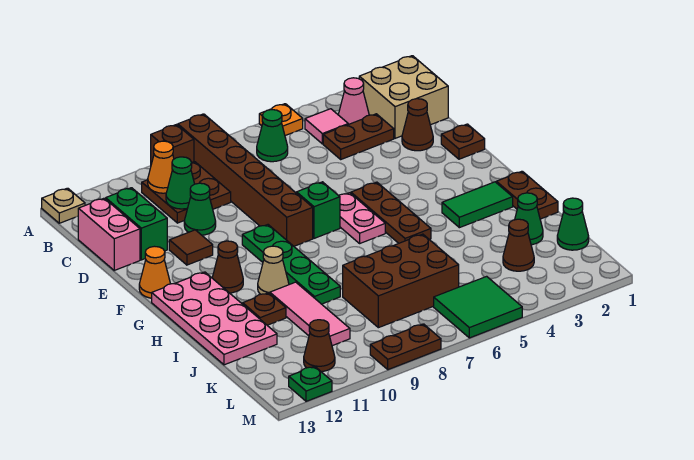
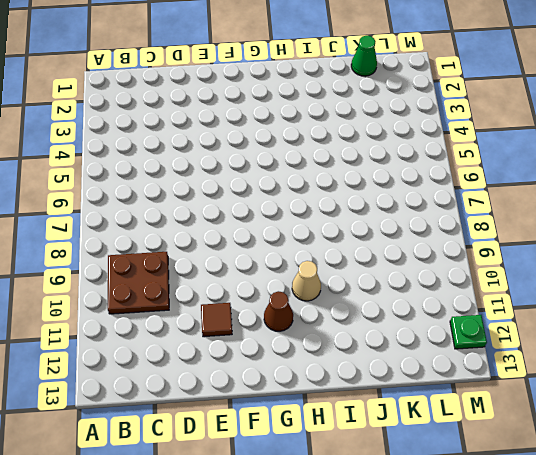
none -> orange plate A5 level 1
none -> brown brick A8:F8 level 1
none -> brown brick A9 level 1
none -> tan plate A13 level 1

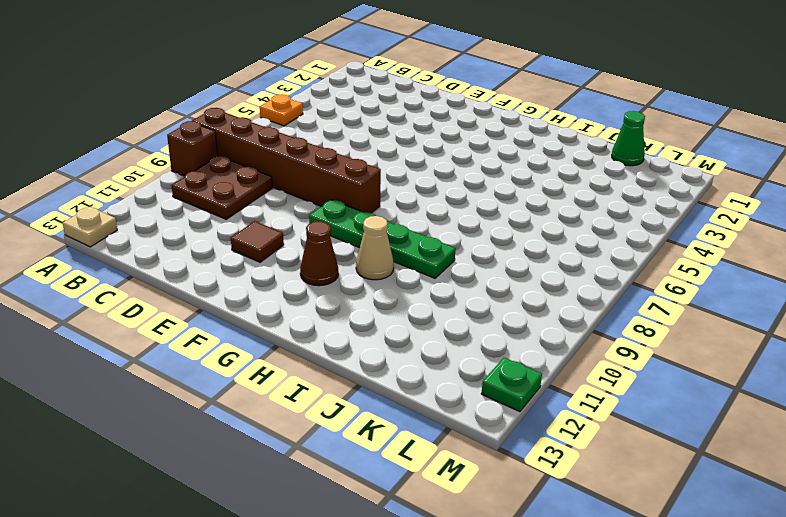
none -> tan brick B1:C2 level 1
none -> pink cone B3 level 1
none -> pink tile B4 level 1
none -> green cone B6 level 1

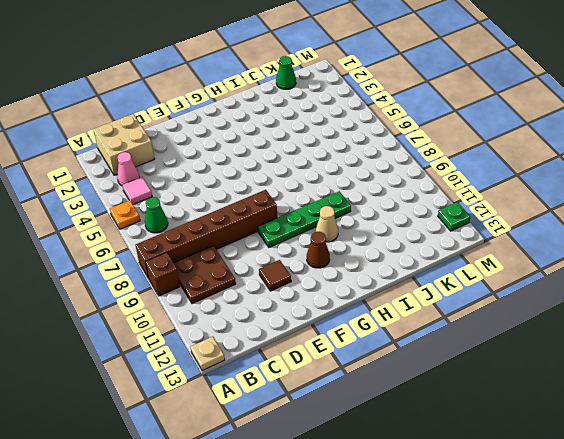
none -> brown plate C3:C4 level 1
none -> green brick C12:D12 level 1
none -> pink brick C13:D13 level 1
none -> brown cone D2 level 1

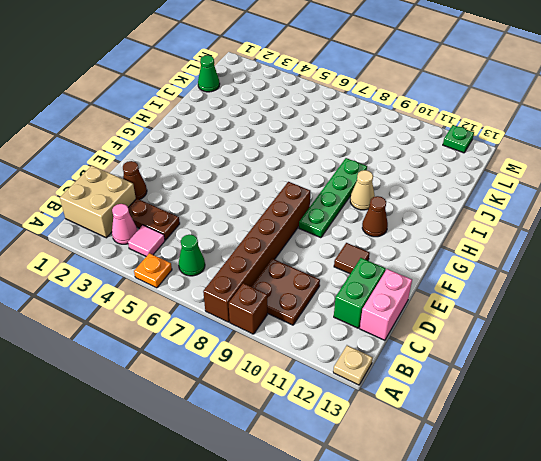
none -> green cone D10 level 1
none -> brown plate E1 level 1
none -> brown plate F5:H5 level 1
none -> pink plate F6:G6 level 1

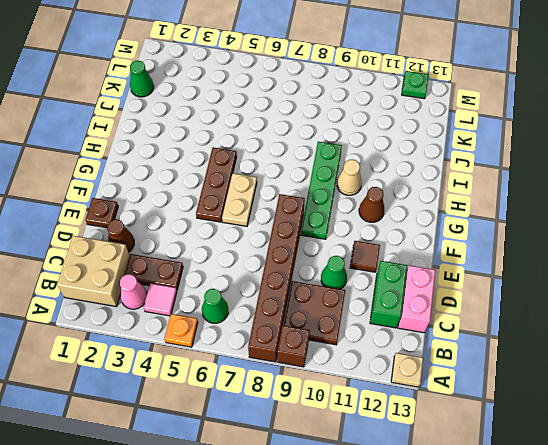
tan plate F6:G6 level 1 -> pink plate F6:G6 level 1
none -> green brick F7 level 1
none -> orange cone F13 level 1
none -> pink plate G12:J13 level 1
none -> brown plate H1:I1 level 1

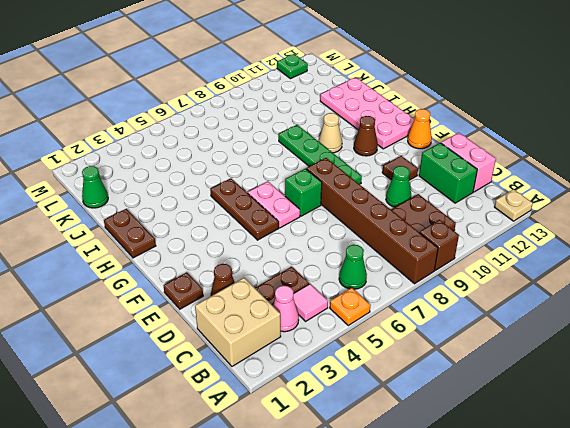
none -> green tile H2:H3 level 1
none -> pink tile I10:K10 level 1
none -> brown plate I11 level 1
none -> green cone J2 level 1

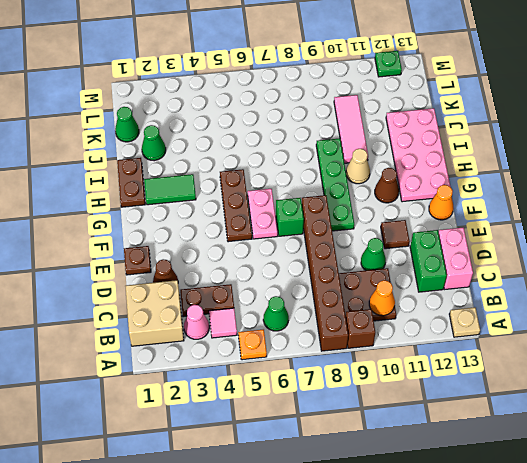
none -> brown plate I11 level 1
none -> brown brick J6:K8 level 1
none -> brown cone K3 level 1
none -> green tile L5:M6 level 1

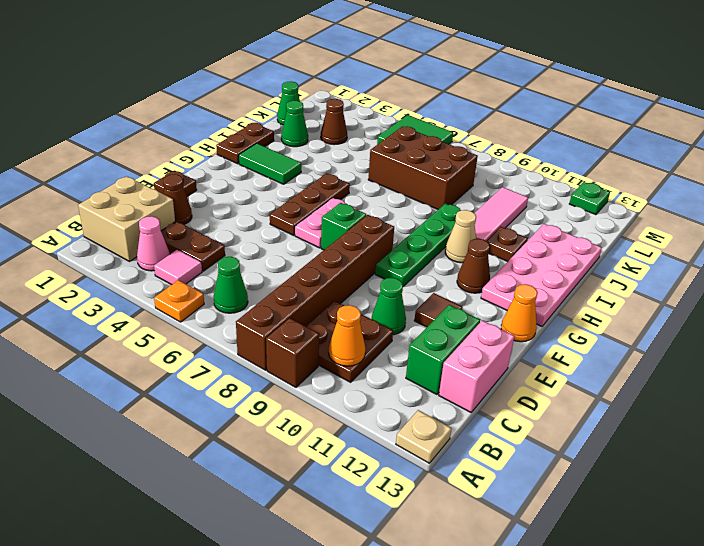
none -> brown cone L11 level 1
none -> brown plate M8:M9 level 1
none -> green cone C10 level 2

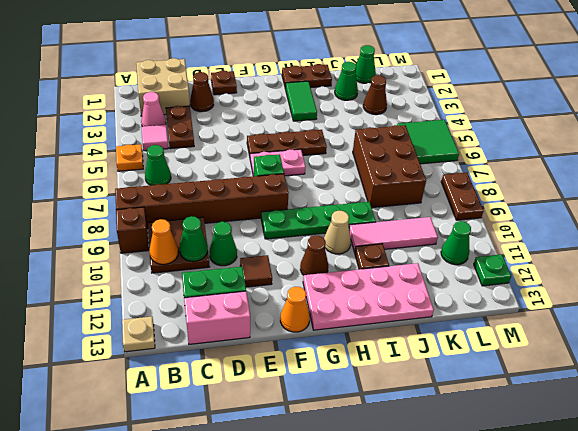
green cone L11 level 1 -> brown cone L11 level 1

